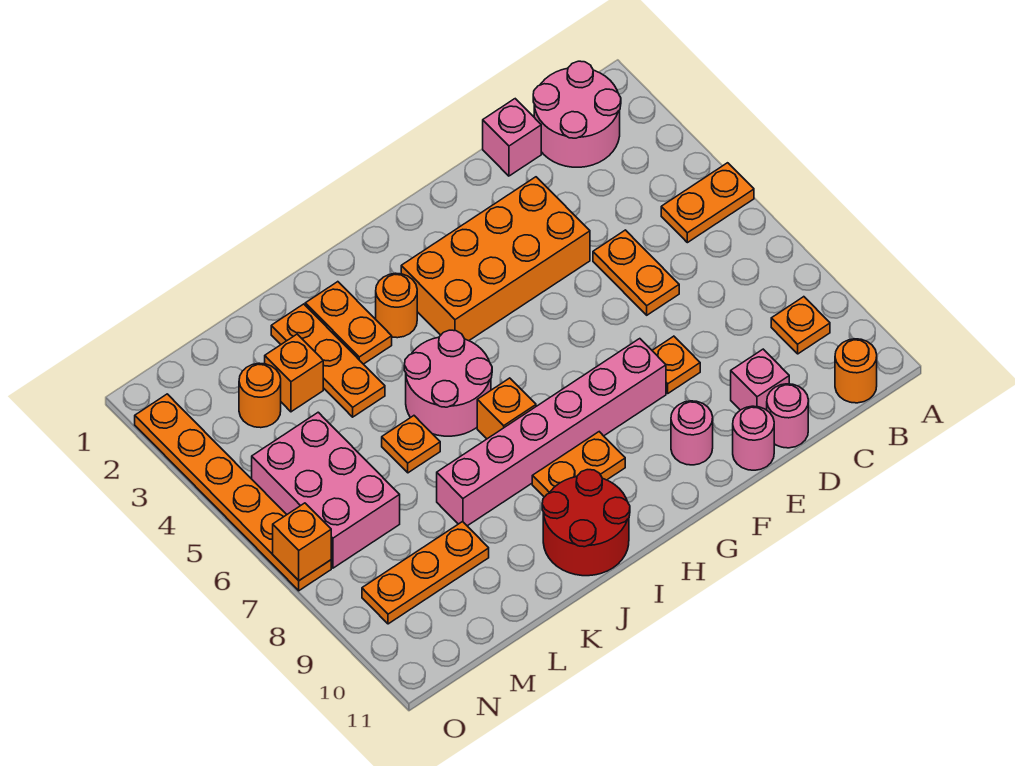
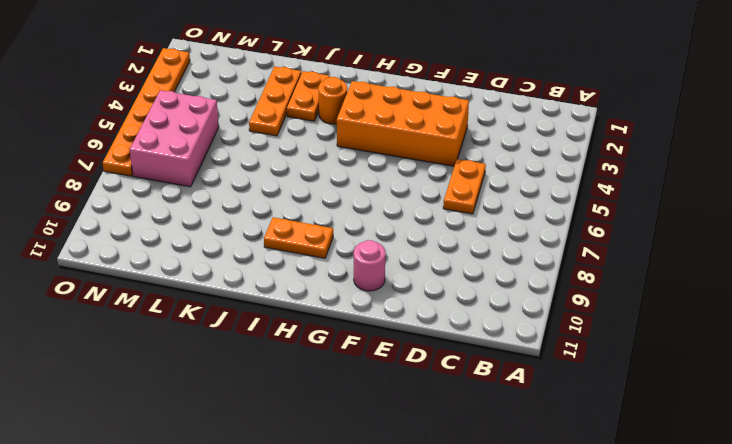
none -> orange plate A5:B5 level 1
none -> pink round brick B1:C2 level 1
none -> orange plate B9 level 1

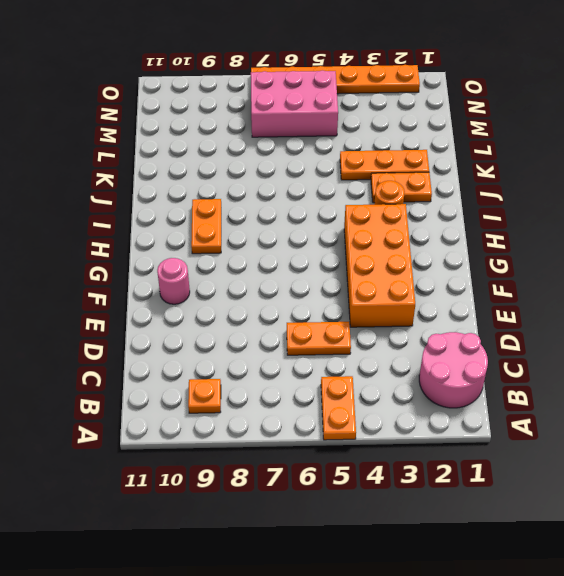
none -> orange round brick B11 level 1
none -> pink brick D1 level 1
none -> pink brick D10 level 1

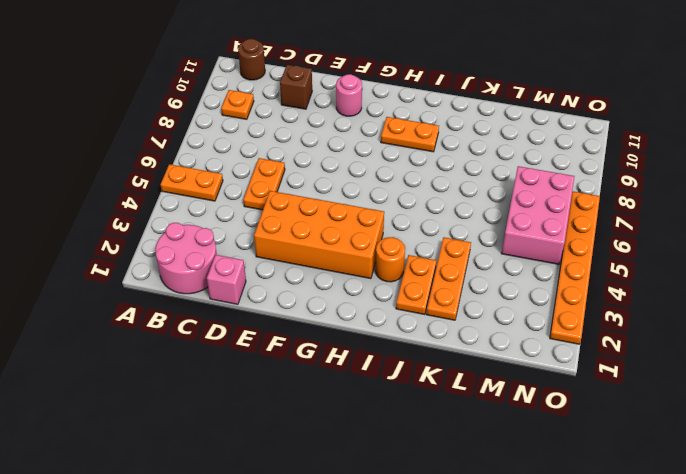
brown round brick B11 level 1 -> orange round brick B11 level 1
brown brick D10 level 1 -> pink brick D10 level 1
none -> pink round brick D11 level 1
none -> orange plate E8 level 1
none -> pink round brick E11 level 1

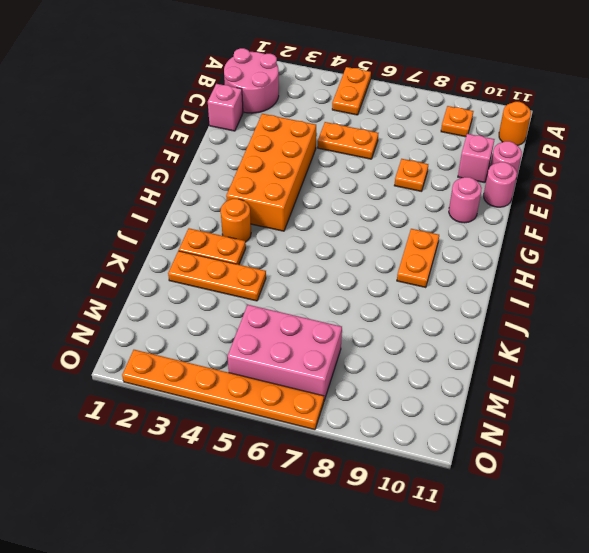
none -> pink brick F8:K8 level 1
none -> pink round brick I5:J6 level 1
none -> orange brick I7 level 1

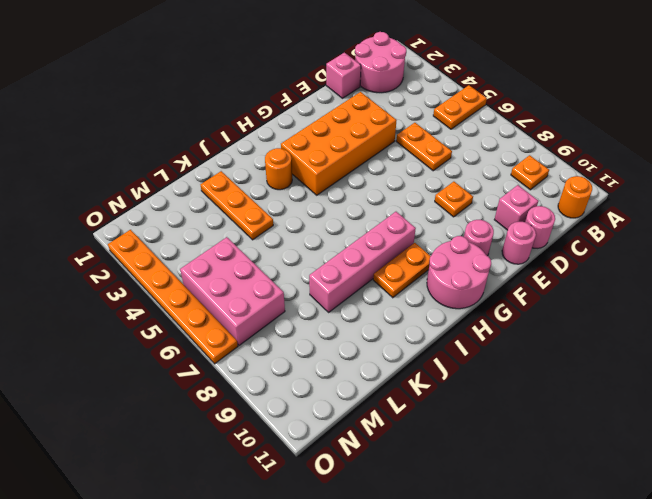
pink round brick G10:H11 level 1 -> pink round brick I5:J6 level 1
pink brick H8:K8 level 1 -> pink brick F8:K8 level 1
none -> orange brick I7 level 1
none -> red round brick I10:J11 level 1
none -> orange plate J2:J3 level 1

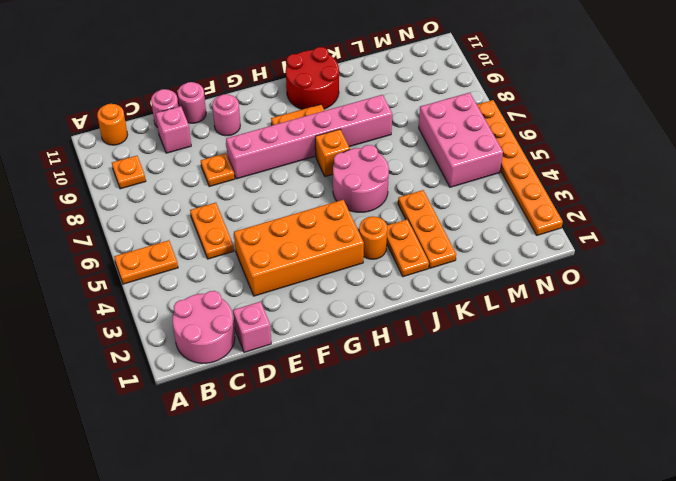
none -> orange plate K6 level 1
none -> orange brick L3 level 1
none -> orange plate L9:N9 level 1

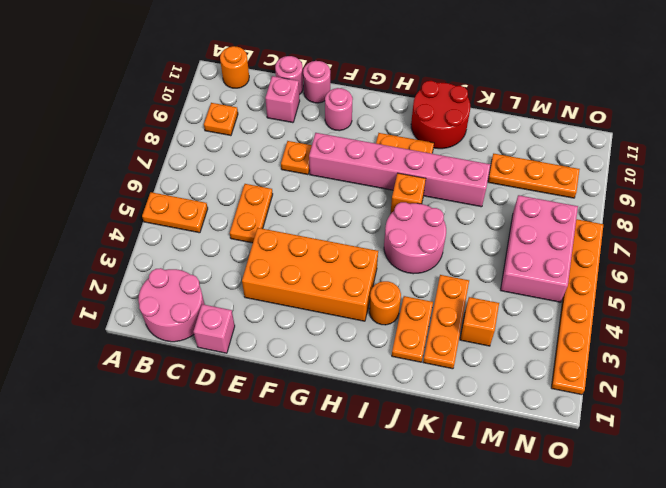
none -> orange plate K6 level 1
none -> orange round brick M3 level 1
none -> orange brick O7 level 2

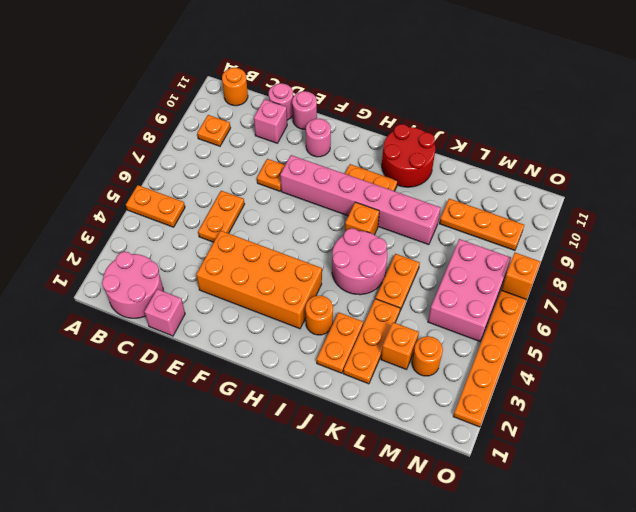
orange plate K5:K6 level 1 -> orange plate K6 level 1

